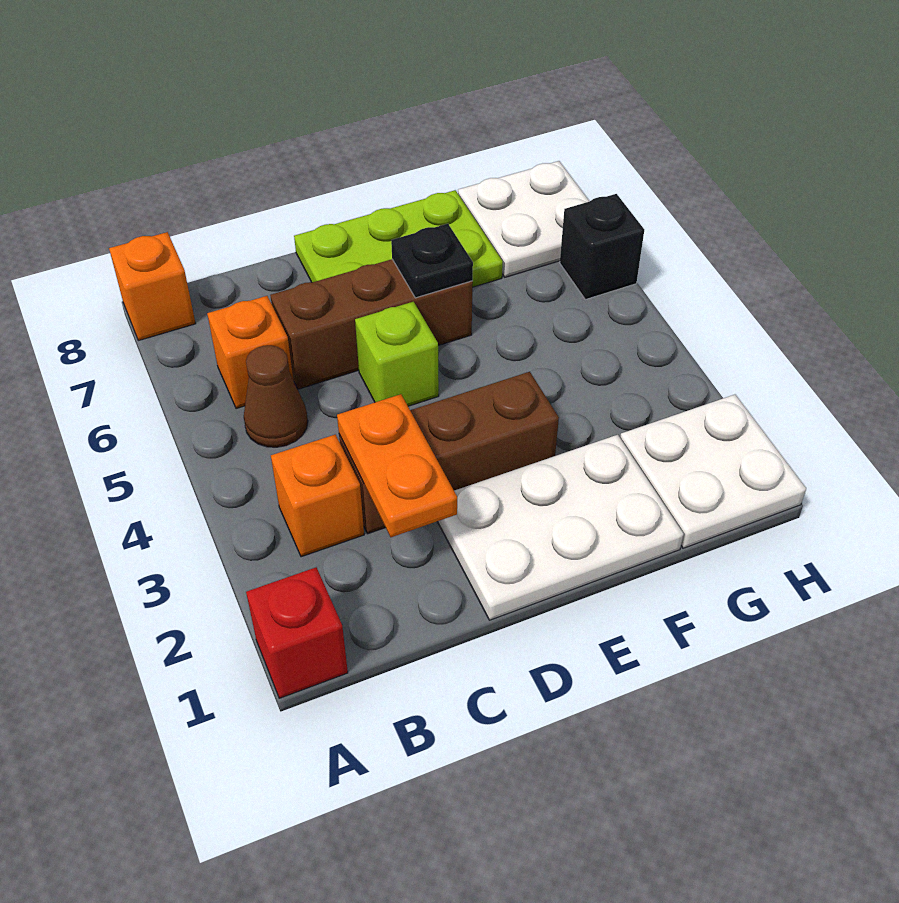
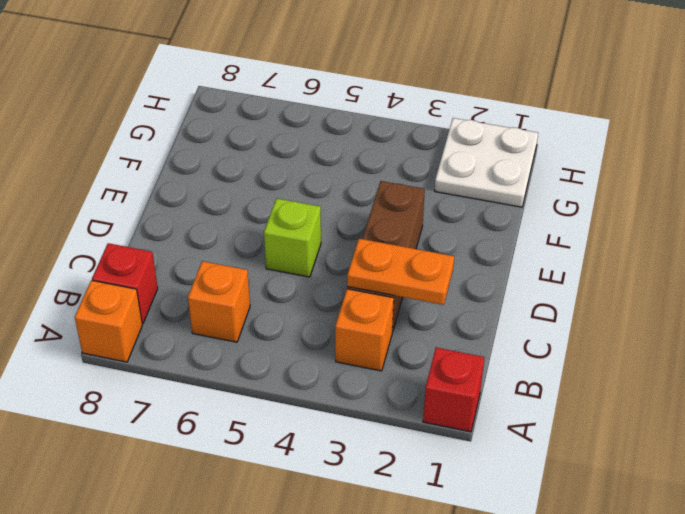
red brick B8 level 1 -> none
none -> brown cone B5 level 1
none -> brown brick C6:E6 level 1
none -> white plate D1:F2 level 1

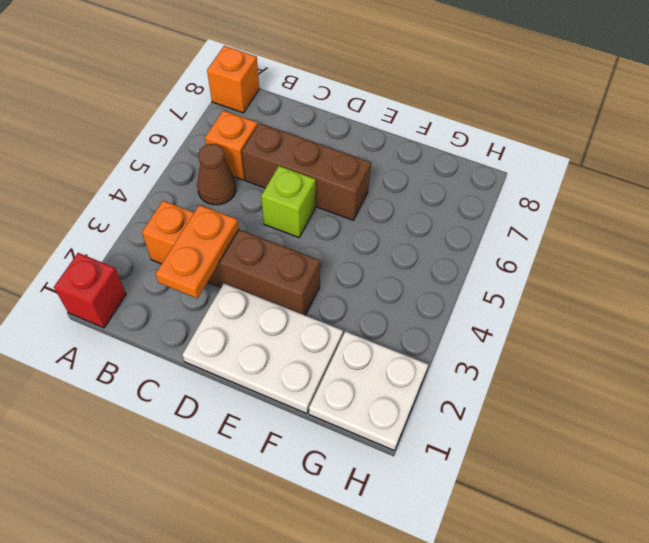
none -> lime plate D7:F8 level 1
none -> white plate G7:H8 level 1
none -> black brick H6 level 1

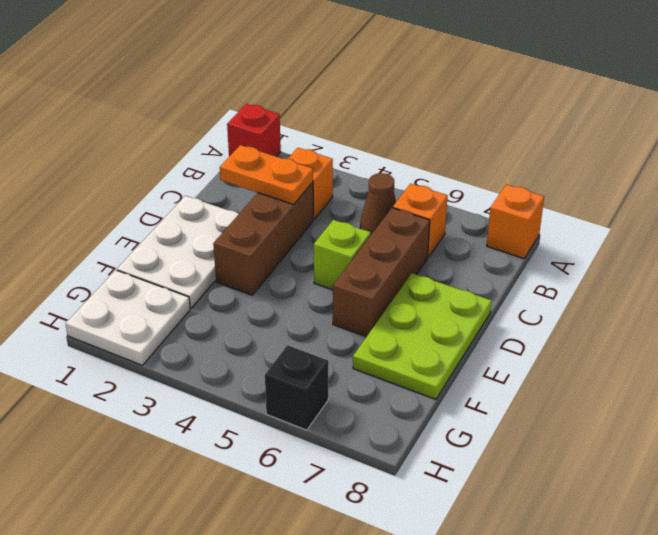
none -> white plate G7:H8 level 1
none -> black plate E6 level 2

